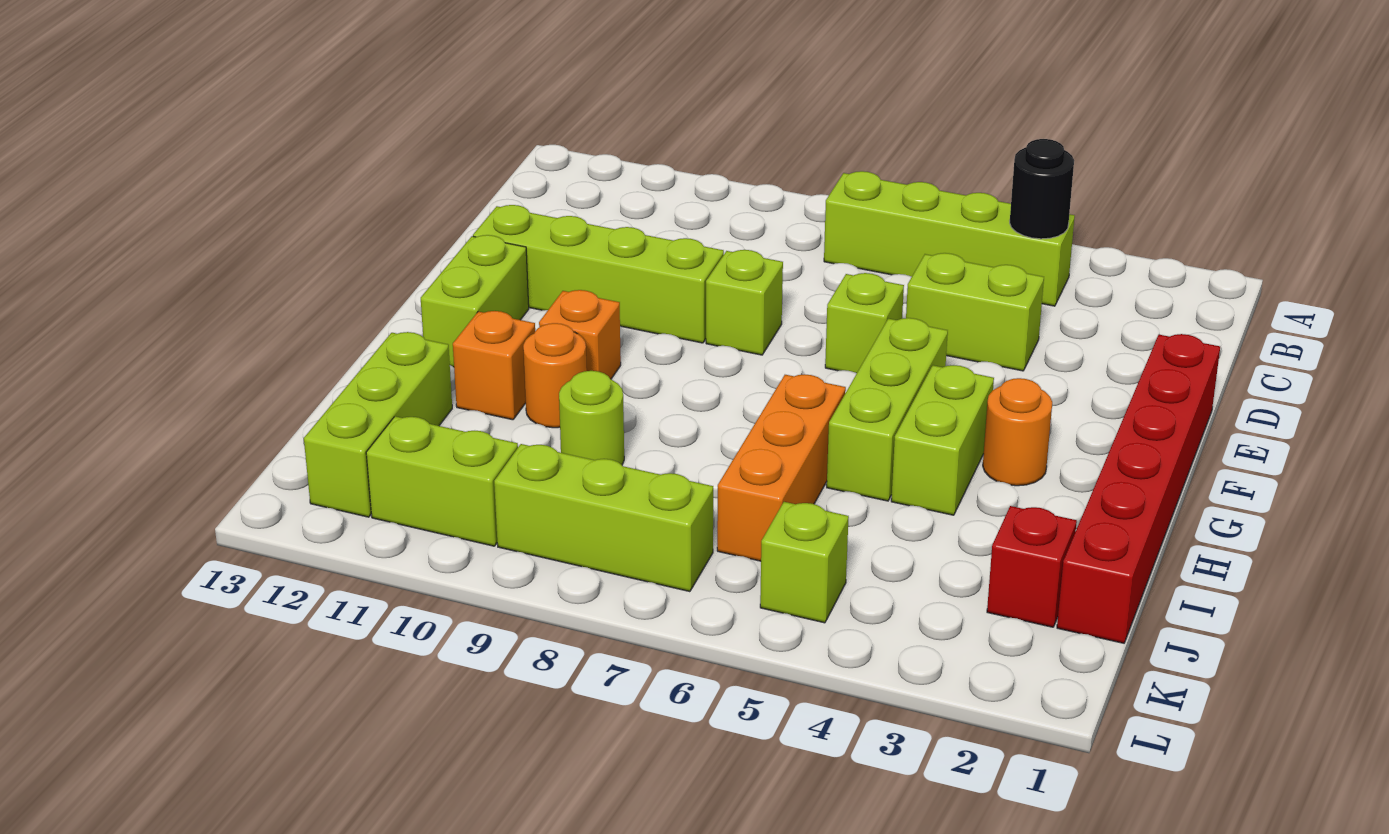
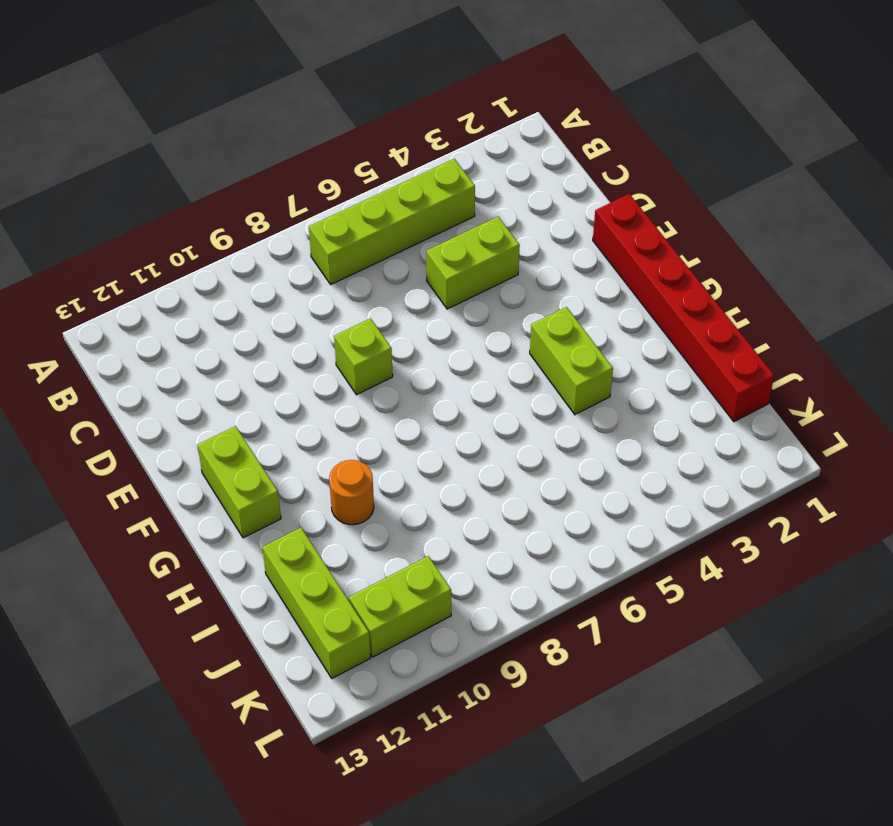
none -> lime brick E6 level 1
none -> lime brick E9:E12 level 1
none -> lime brick F5:H5 level 1

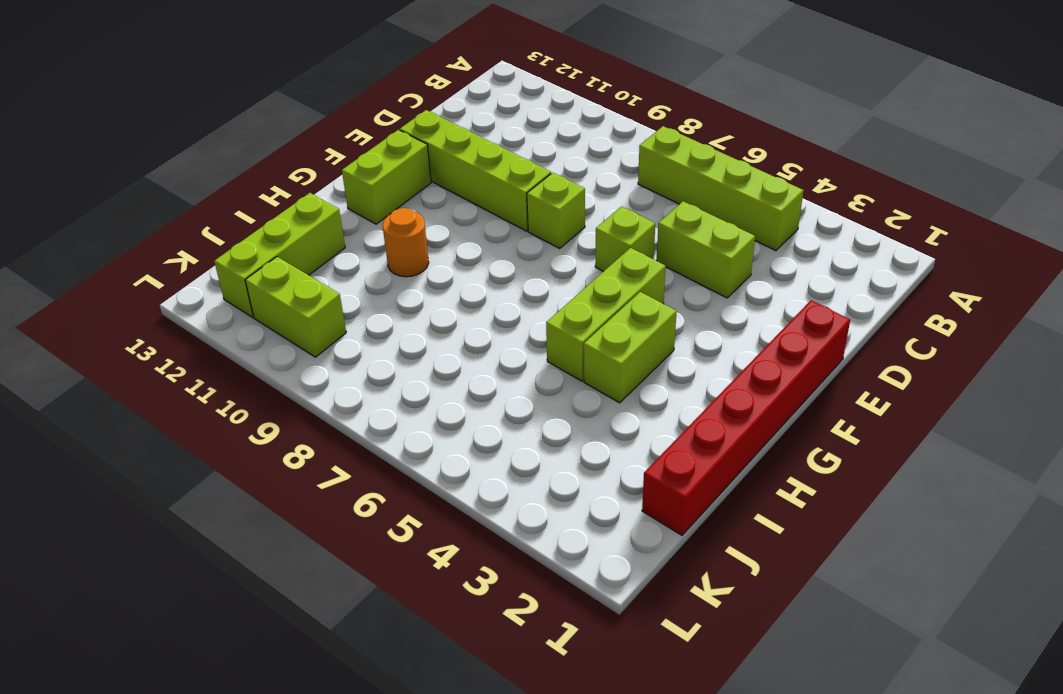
none -> orange round brick G3 level 1
none -> orange brick G10 level 1
none -> orange brick H6:J6 level 1

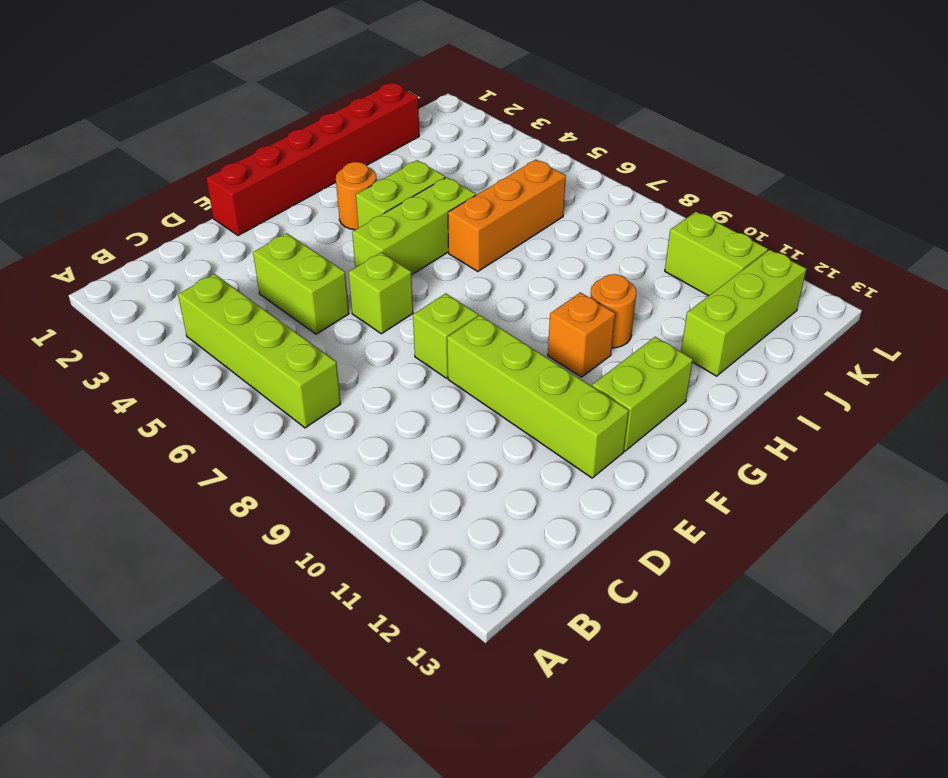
none -> orange brick H11 level 1
none -> lime round brick I9 level 1
none -> red brick J2 level 1

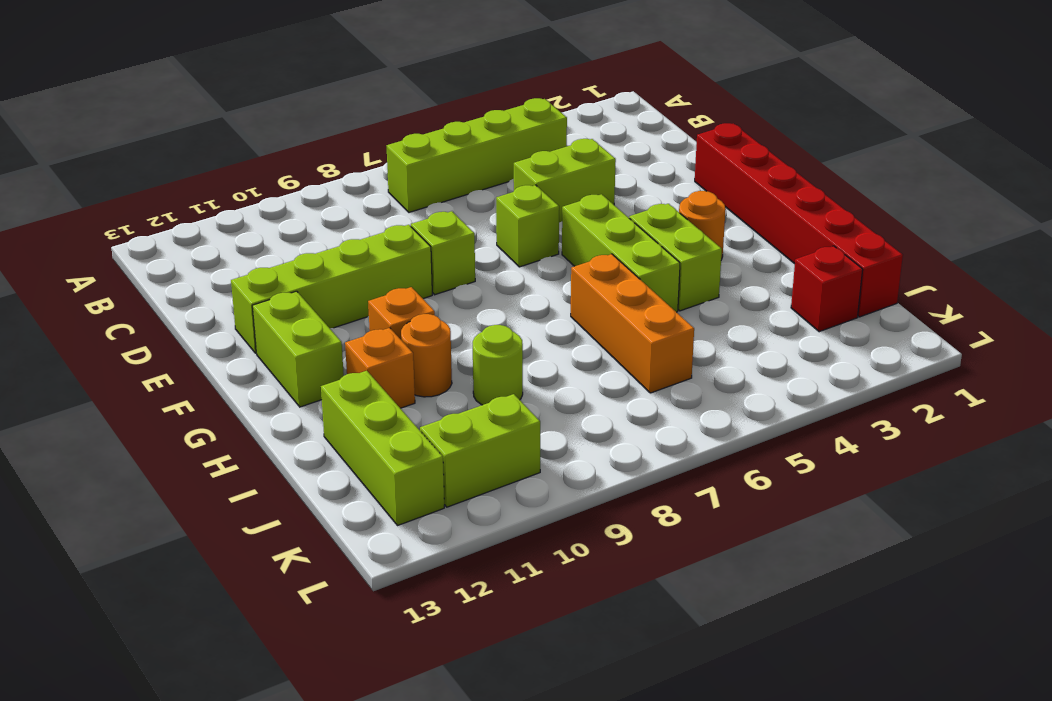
none -> lime brick K5 level 1
none -> lime brick K7:K9 level 1
none -> black round brick B4 level 2

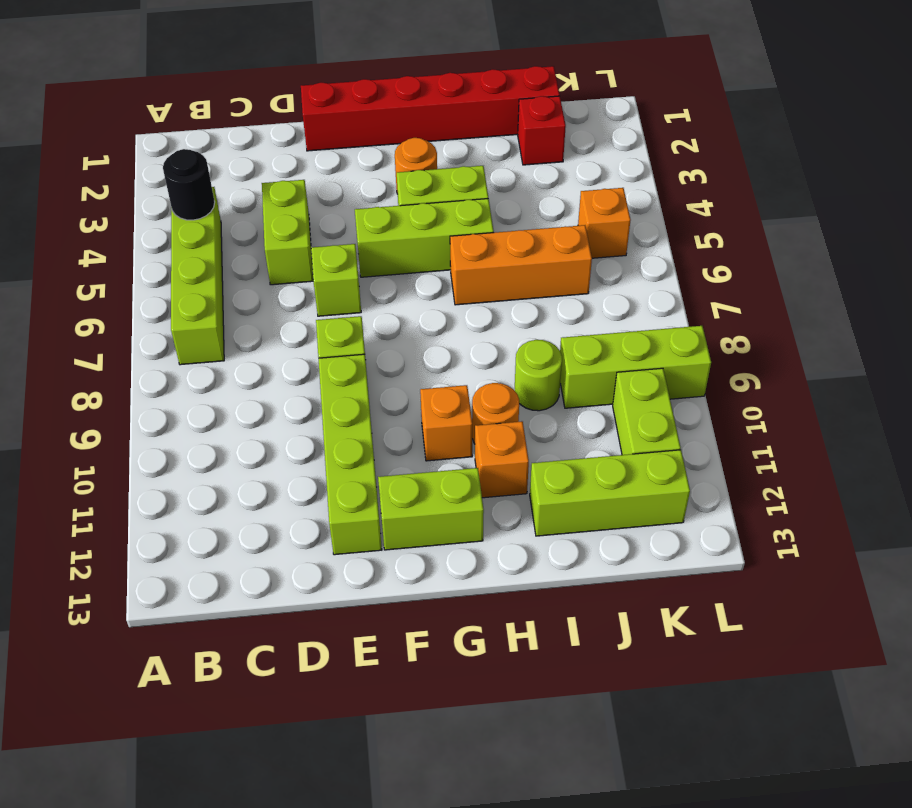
lime brick J9:L9 level 1 -> lime brick K7:K9 level 1
orange brick K5 level 1 -> lime brick K5 level 1

